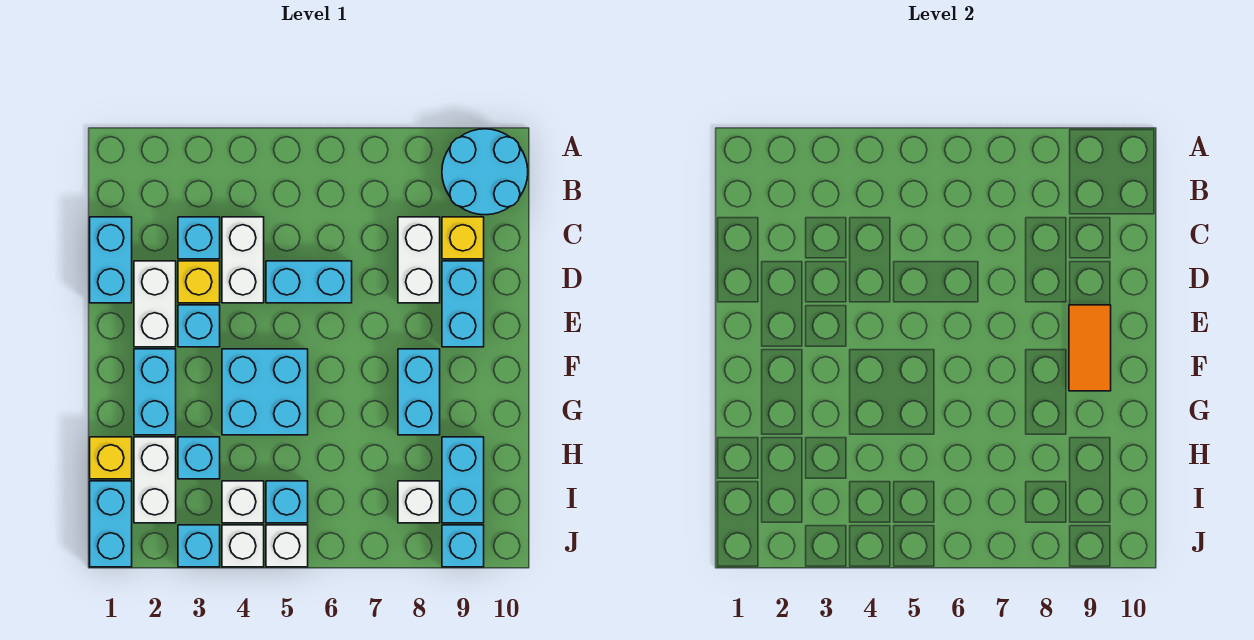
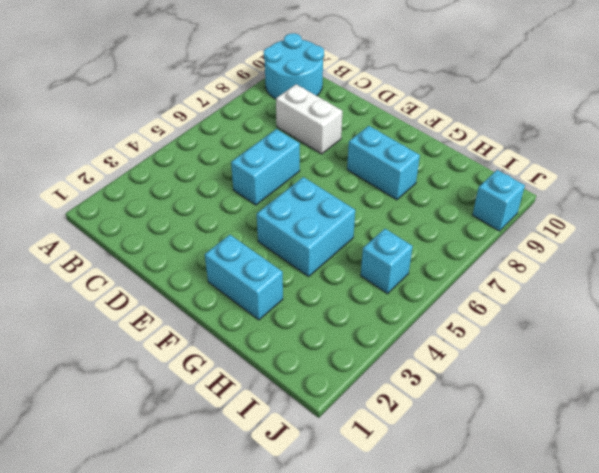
none -> cyan brick C1:D1 level 1
none -> cyan brick C3 level 1
none -> white brick C4:D4 level 1

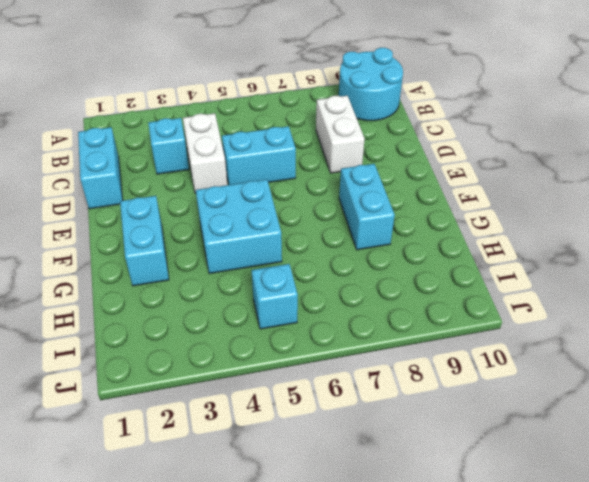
none -> yellow brick C9 level 1
none -> white brick D2:E2 level 1
none -> yellow brick D3 level 1

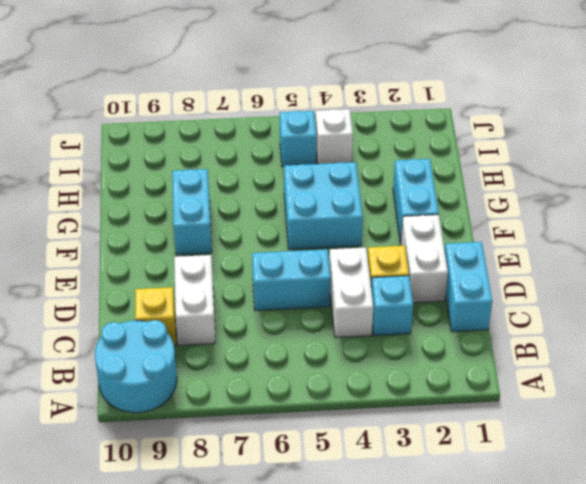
none -> cyan brick D9:E9 level 1
none -> cyan brick E3 level 1
none -> yellow brick H1 level 1

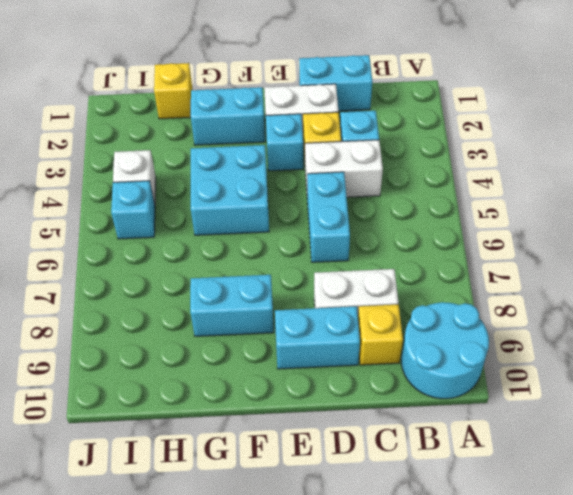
none -> white brick H2:I2 level 1
none -> cyan brick H3 level 1
none -> cyan brick H9:I9 level 1

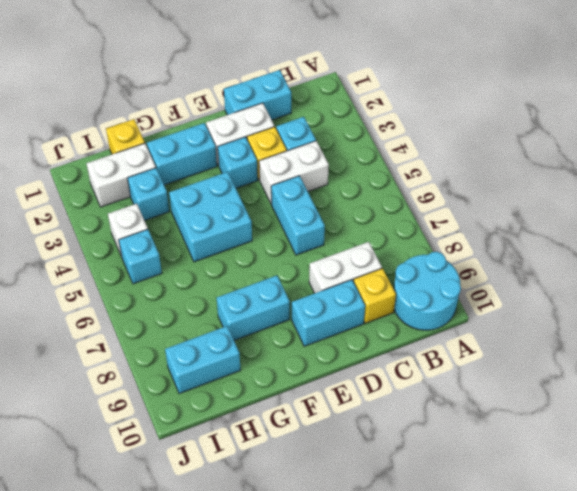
none -> cyan brick I1:J1 level 1
none -> white brick I8 level 1
none -> cyan brick J3 level 1

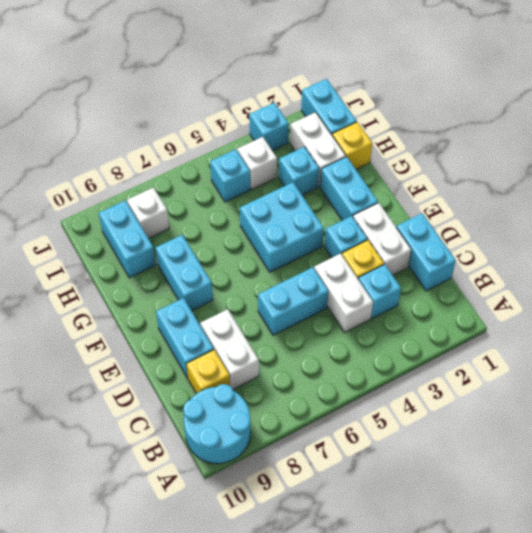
none -> white brick J4 level 1
none -> white brick J5 level 1
none -> cyan brick J9 level 1

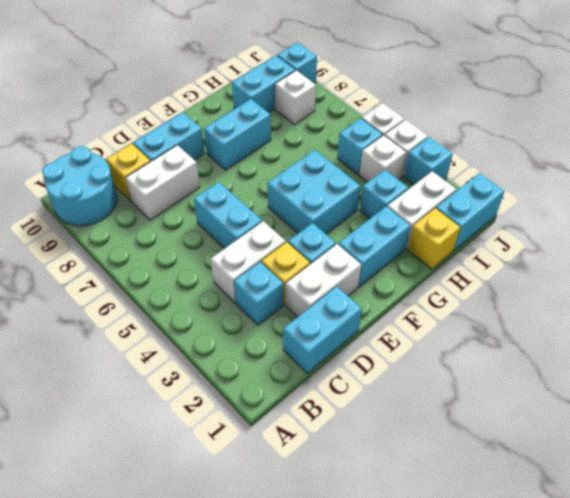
none -> orange tile E9:F9 level 2

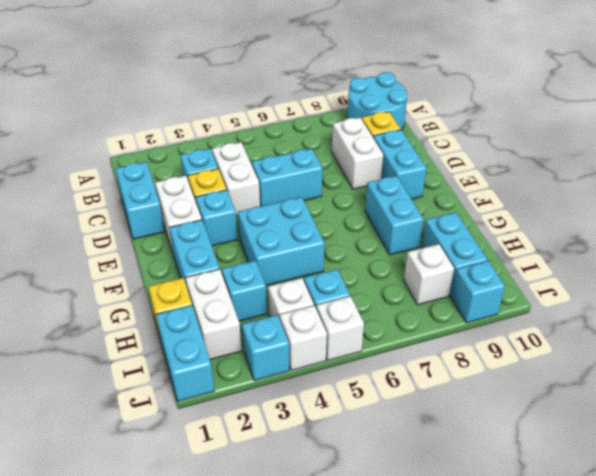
none -> orange tile E9:F9 level 2

